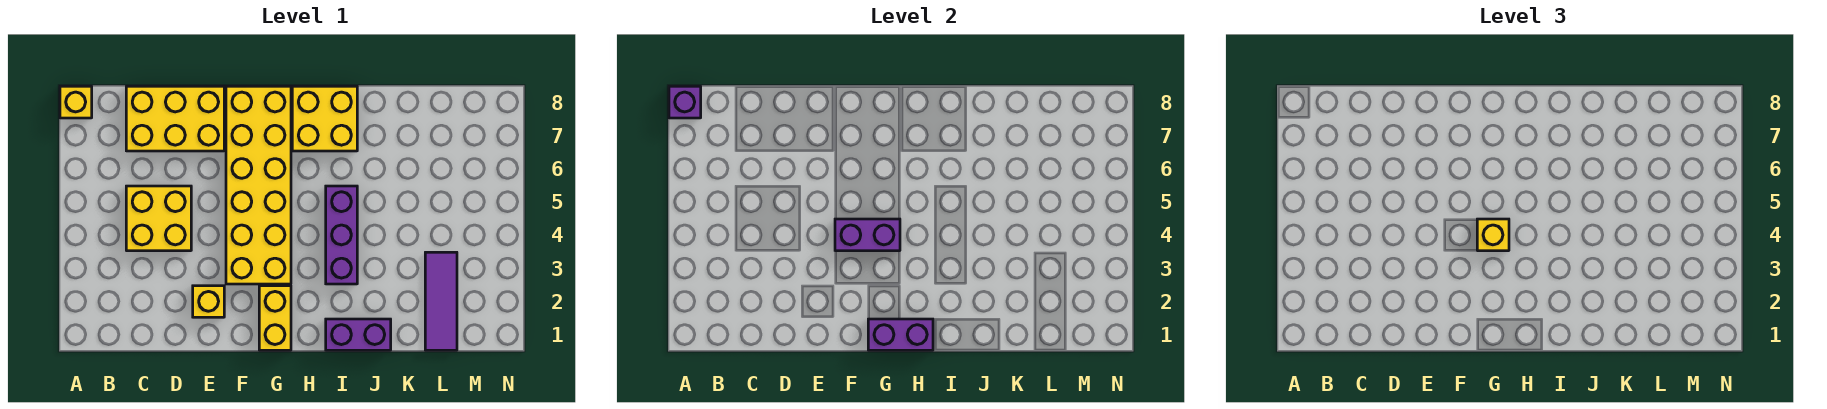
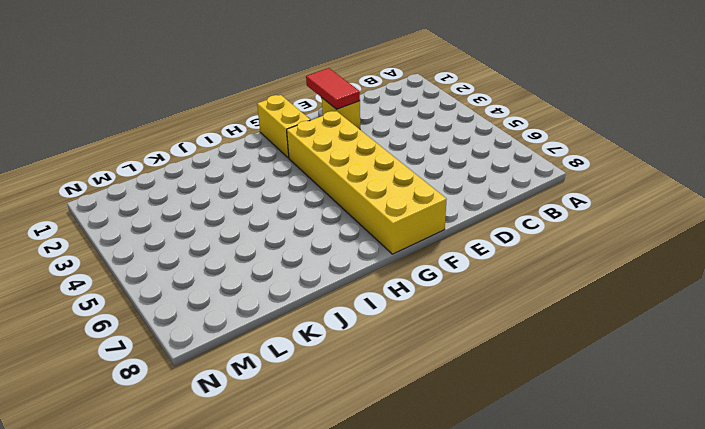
red tile E1:E2 level 2 -> none
none -> yellow brick A8 level 1
none -> yellow brick C4:D5 level 1
none -> yellow brick C7:E8 level 1

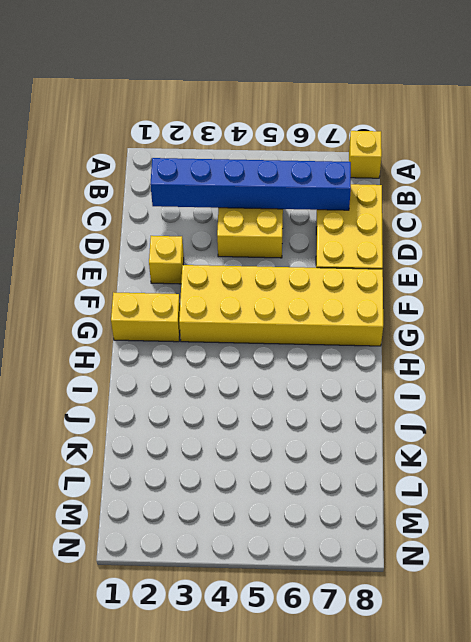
blue brick C2:C7 level 2 -> none
none -> yellow brick H7:I8 level 1
none -> purple brick I1:J1 level 1
none -> purple brick I3:I5 level 1

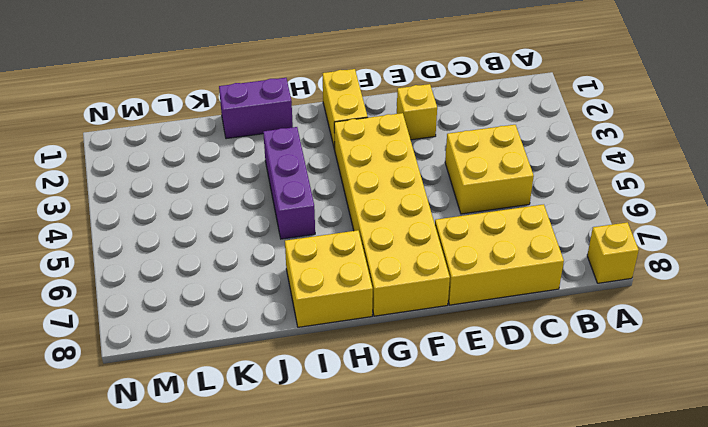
none -> purple tile L1:L3 level 1
none -> purple brick A8 level 2
none -> purple brick F4:G4 level 2

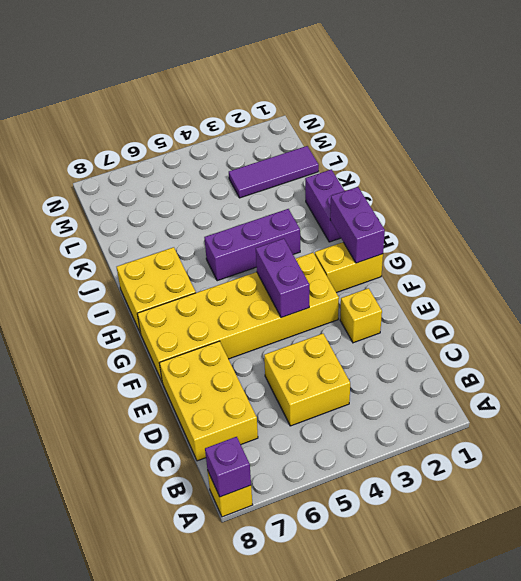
none -> yellow brick G4 level 3

